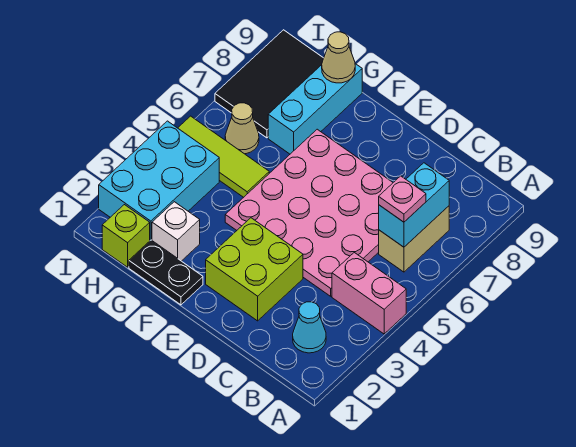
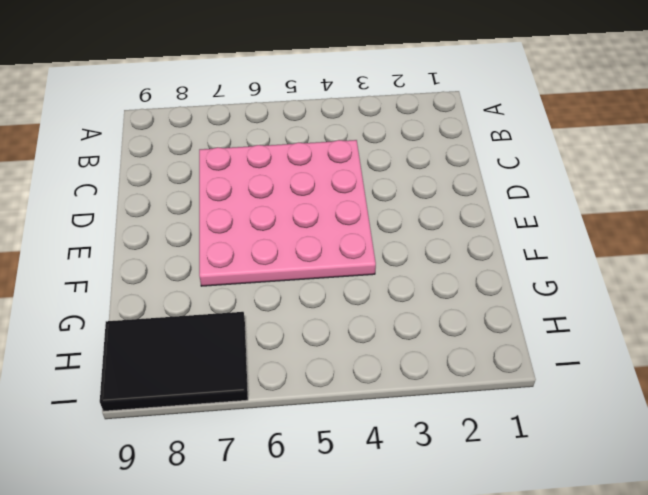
none -> pink brick A4:B4 level 1
none -> cyan cone B2 level 1
none -> tan brick B6:B7 level 1

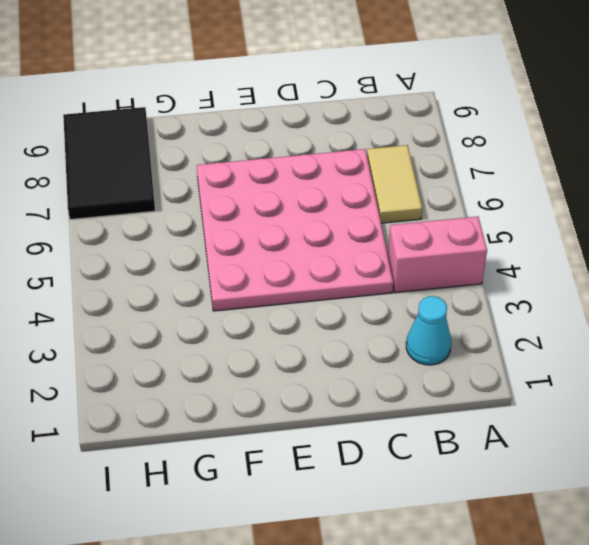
tan tile B6:B7 level 1 -> tan brick B6:B7 level 1
none -> lime brick D2:E3 level 1
none -> black plate F1:G1 level 1
none -> white brick G2 level 1

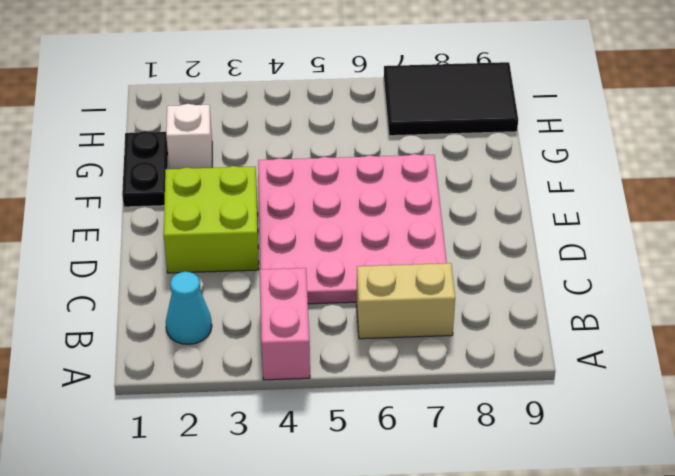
none -> lime tile G5:I5 level 1
none -> cyan brick G7:G9 level 1
none -> lime brick H1 level 1

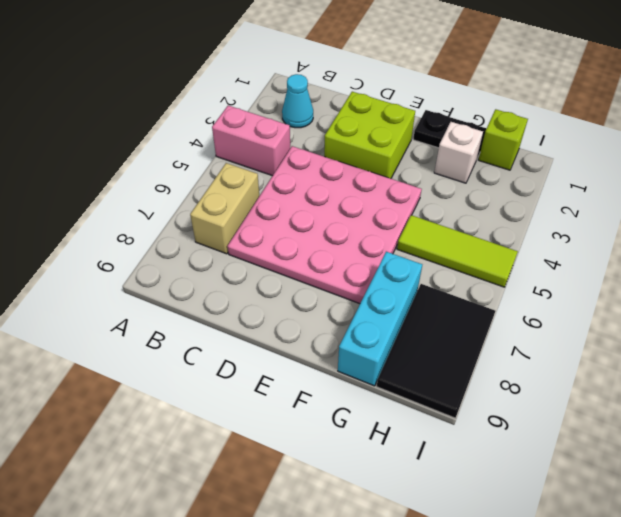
none -> cyan brick H2:I4 level 1
none -> tan cone H6 level 1
none -> cyan brick B6:B7 level 2

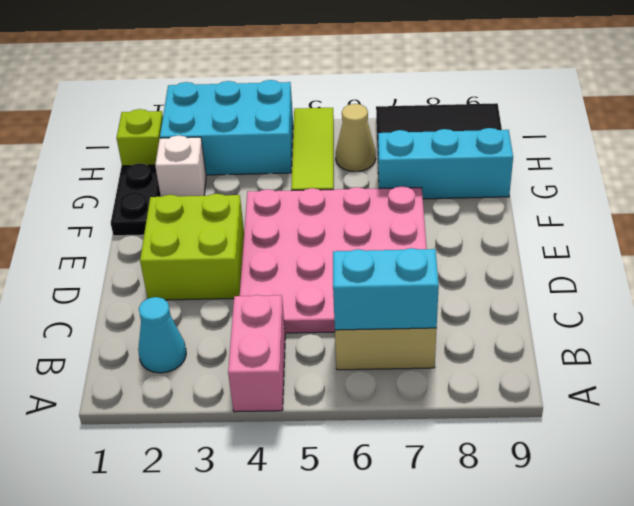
none -> tan cone G9 level 2
none -> pink plate B6 level 3

